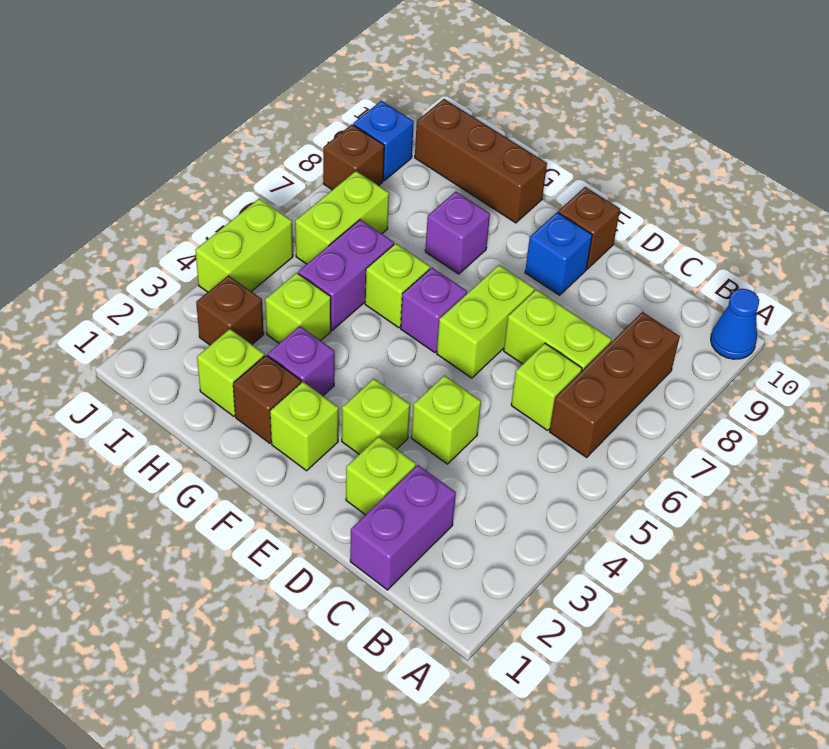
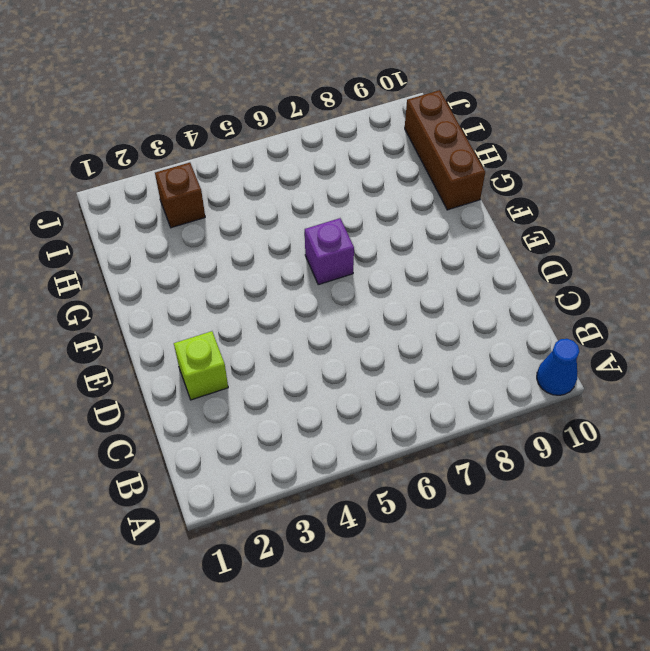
none -> brown brick B6:B8 level 1
none -> purple brick C1:C2 level 1
none -> lime brick C6 level 1

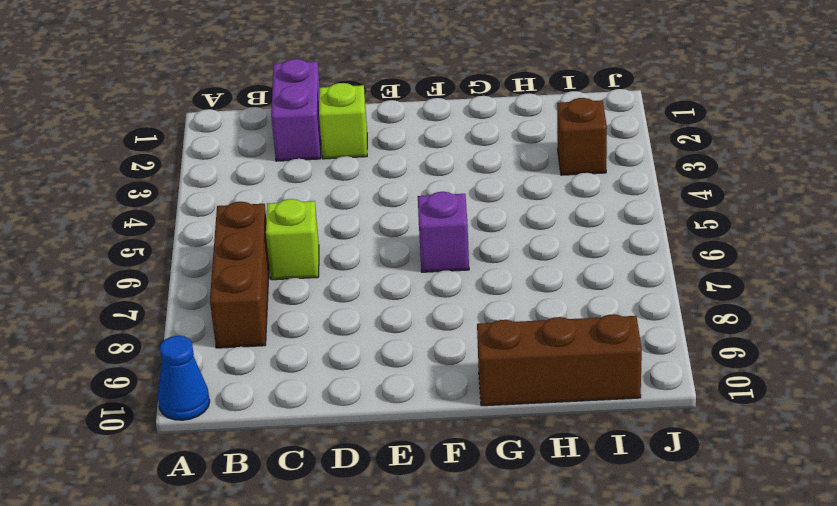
none -> lime brick C7:D7 level 1
none -> lime brick D4 level 1
none -> lime brick E3 level 1

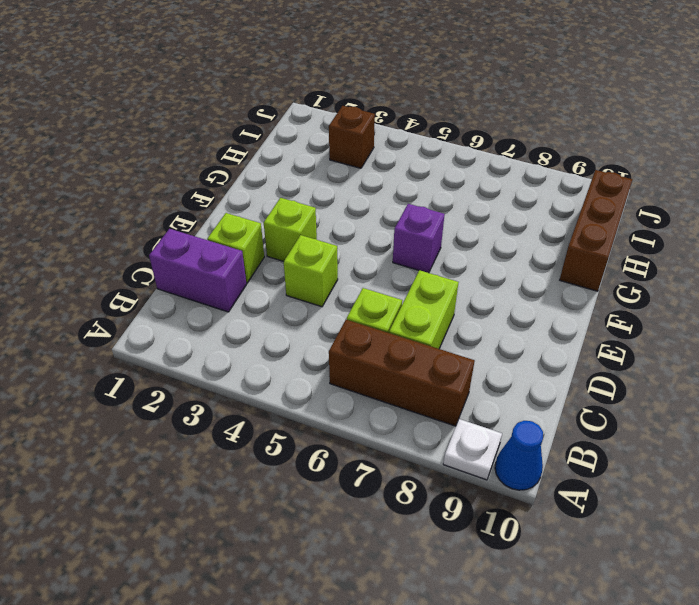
white plate A9 level 1 -> none
none -> lime brick E6:E7 level 1
none -> blue brick E9 level 1
none -> brown brick E10 level 1

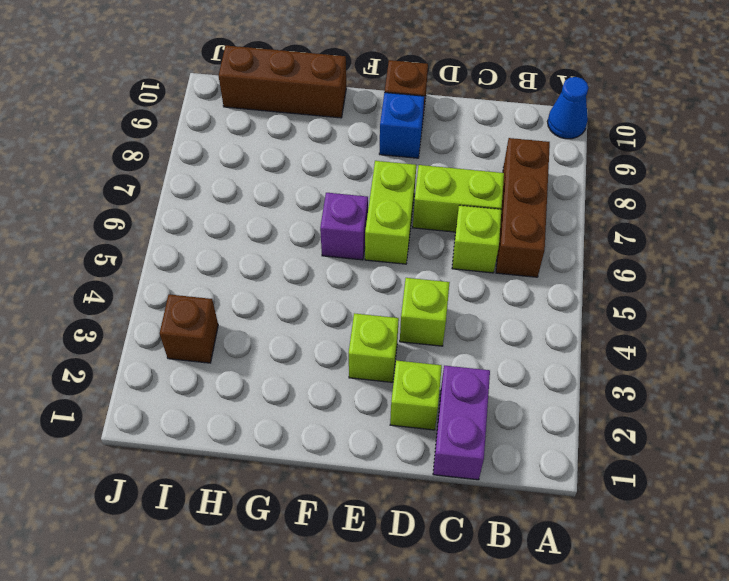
none -> lime brick F2 level 1
none -> brown brick G2 level 1
none -> purple brick G3 level 1

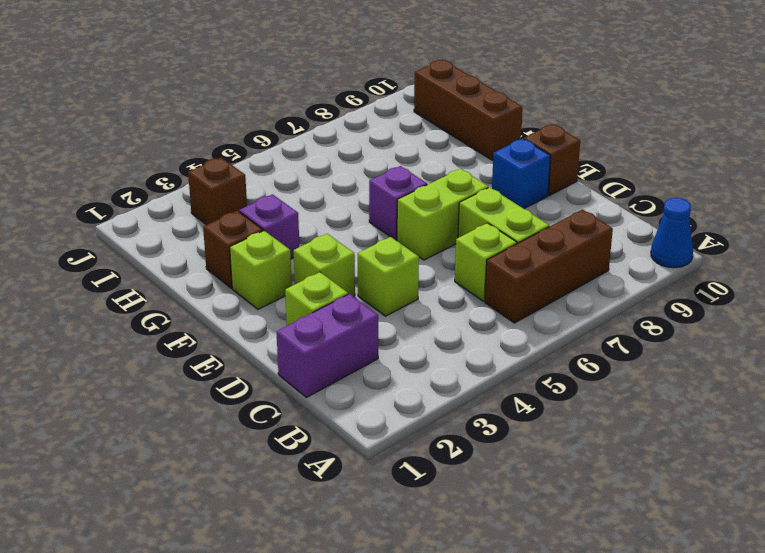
none -> lime brick G6 level 1
none -> purple brick G8 level 1
none -> lime brick H2 level 1

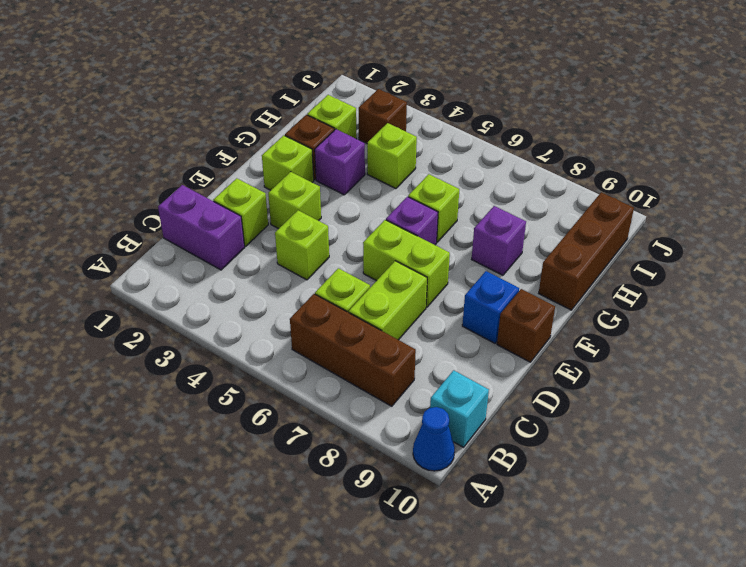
cyan brick B10 level 1 -> none
none -> purple brick H5:H6 level 1
none -> lime brick I6:I7 level 1
none -> lime brick J4:J5 level 1

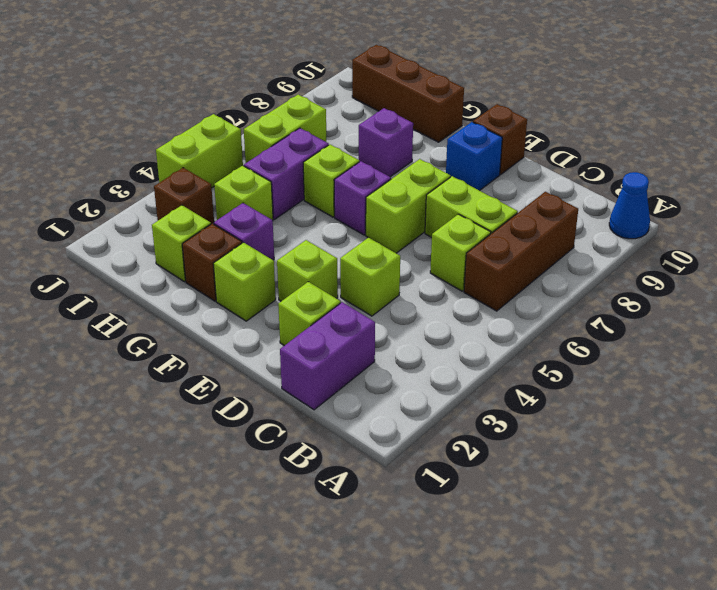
none -> brown brick J8 level 1
none -> blue brick J9 level 1

